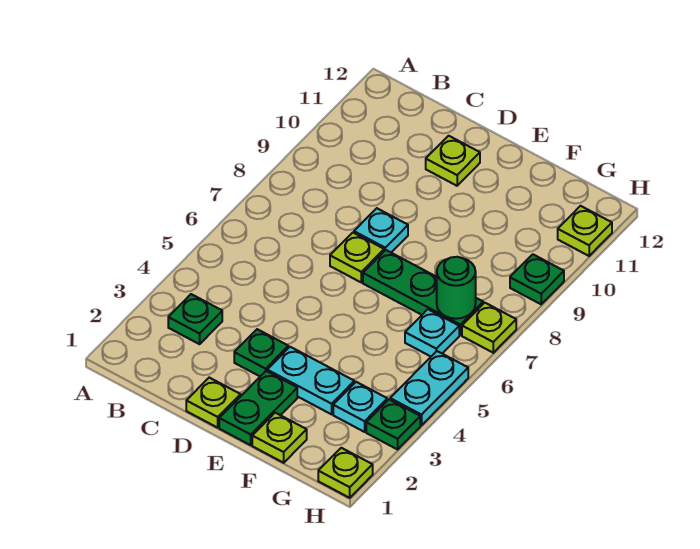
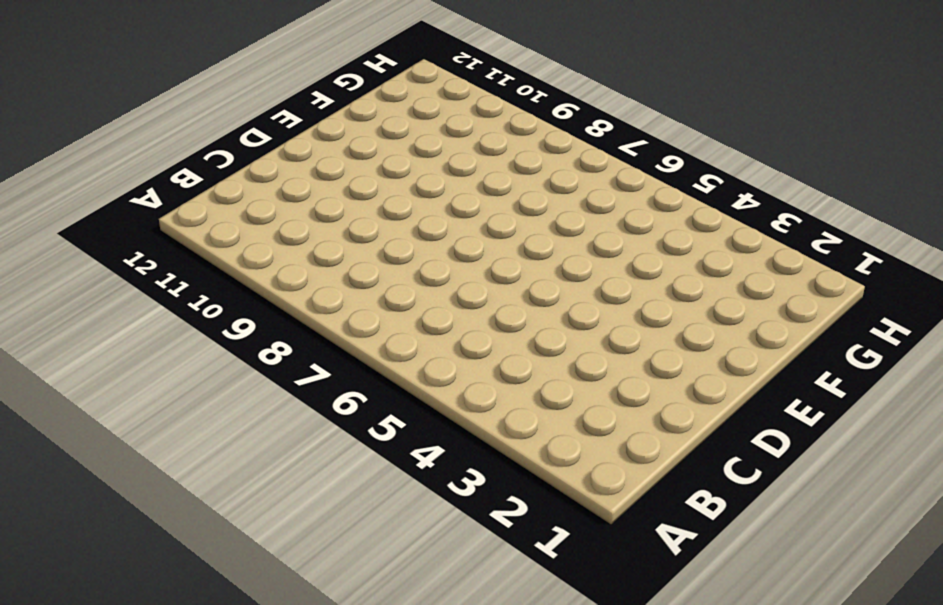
none -> green plate B3 level 1
none -> lime plate D1 level 1
none -> green plate D3 level 1

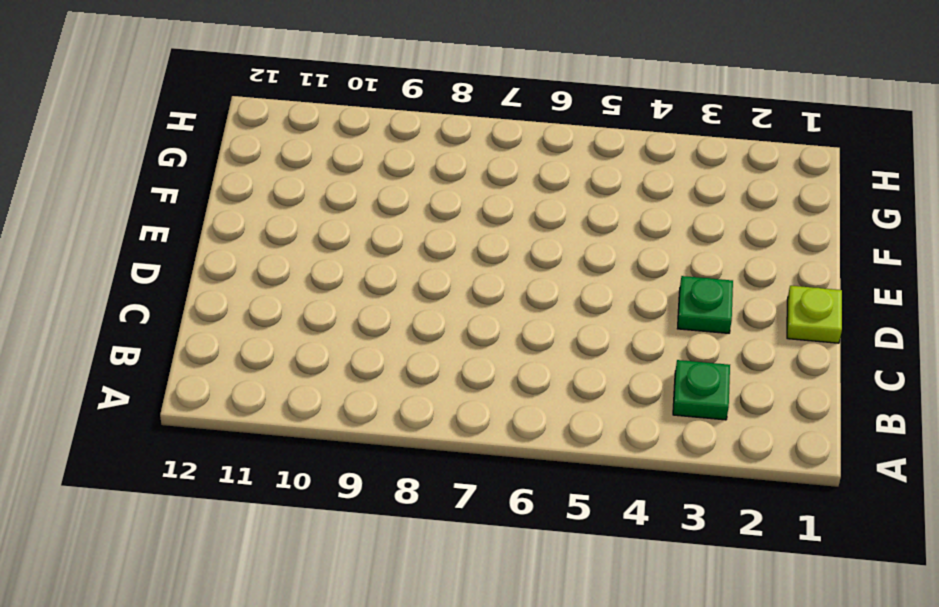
none -> lime plate D7 level 1
none -> cyan plate D8 level 1
none -> lime plate D11 level 1

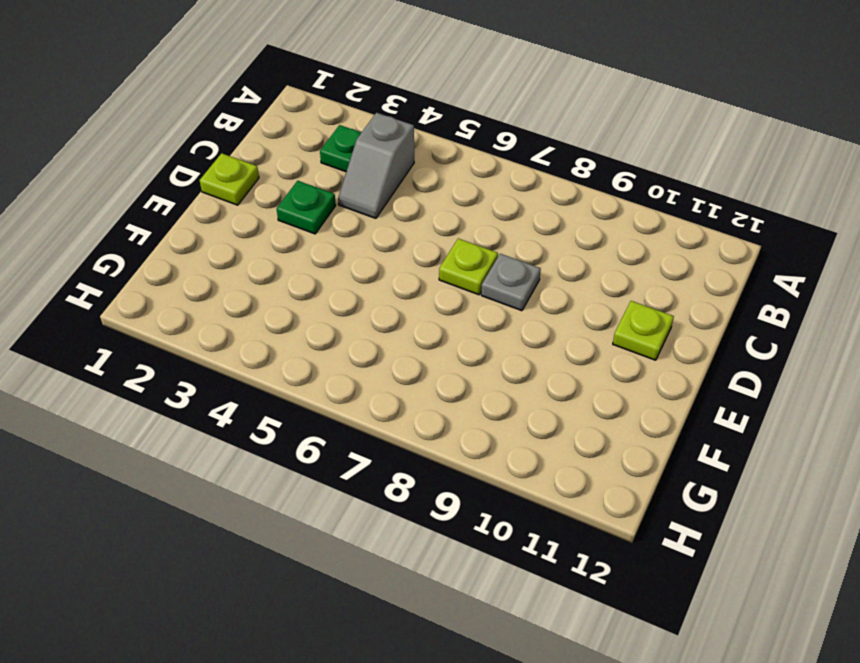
grey slope B4:C4 level 1 top B -> none
grey plate D8 level 1 -> cyan plate D8 level 1
none -> green plate E1:E2 level 1
none -> cyan plate E3:F3 level 1
none -> green plate E7:G7 level 1

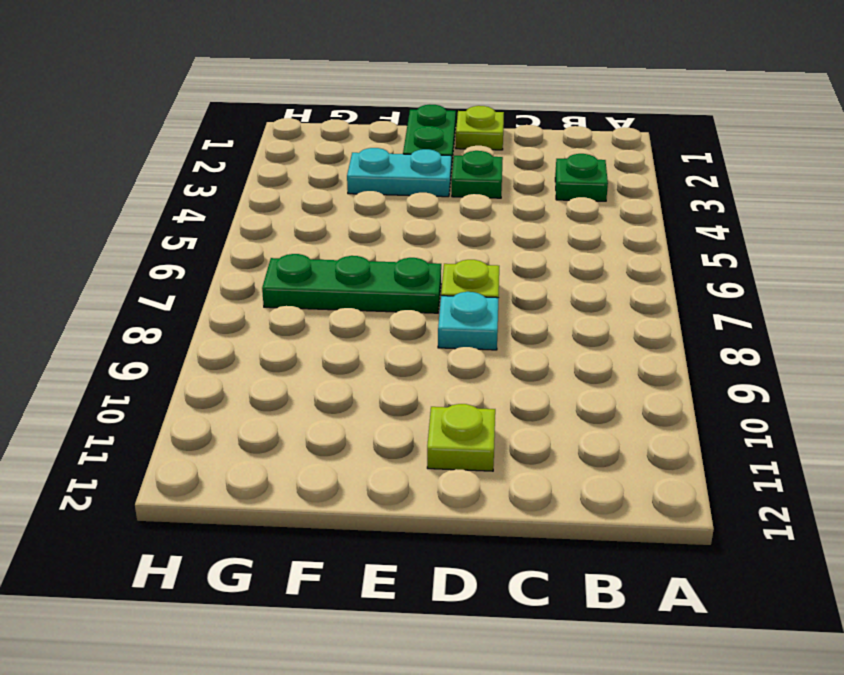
none -> lime plate F1 level 1
none -> cyan plate G3 level 1
none -> cyan plate G6 level 1

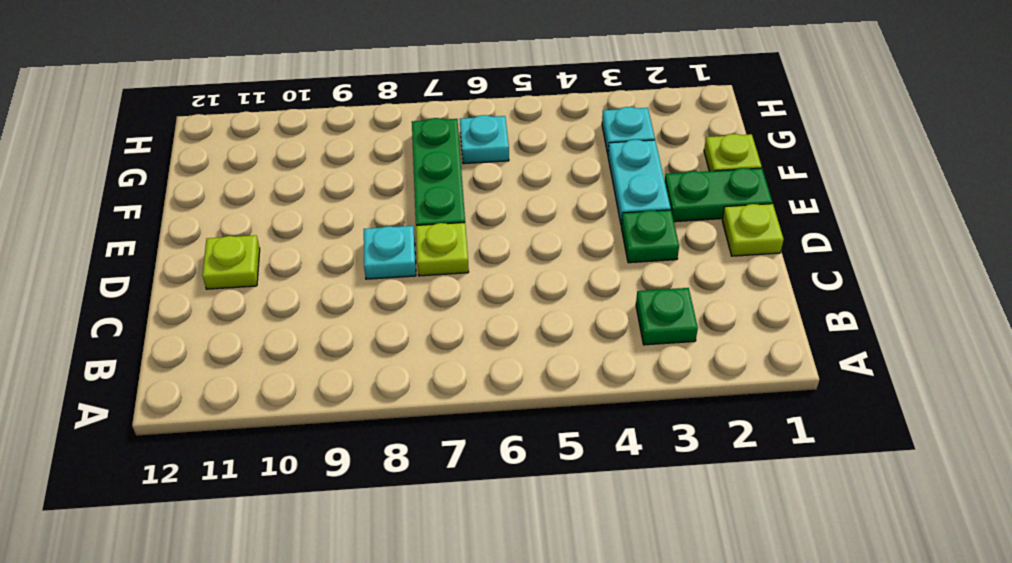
none -> lime plate H1 level 1
none -> green plate H3 level 1
none -> cyan plate H4:H5 level 1

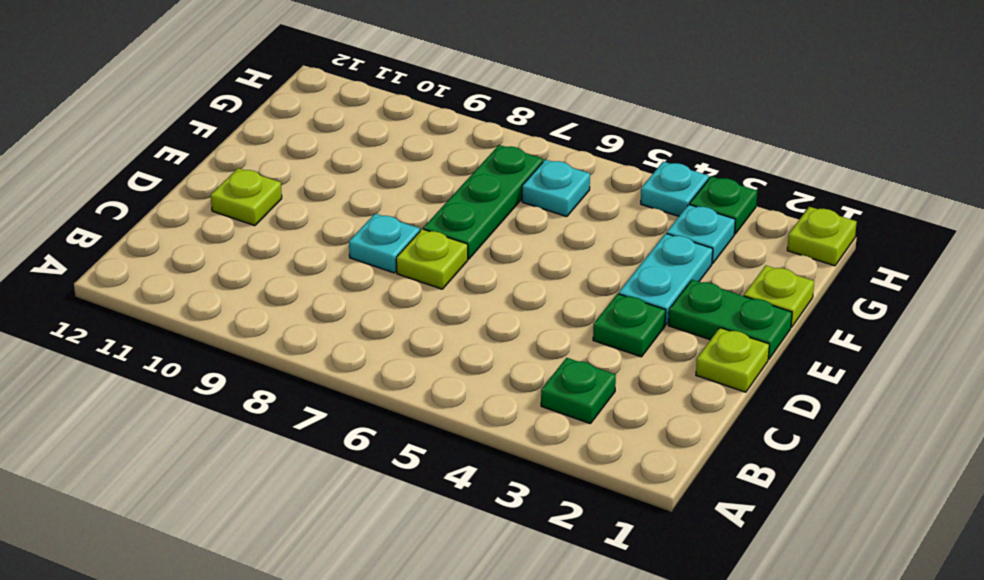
cyan plate H4 level 1 -> cyan plate H4:H5 level 1
none -> lime plate H7 level 1
none -> green plate H9 level 1
none -> lime plate H11 level 1

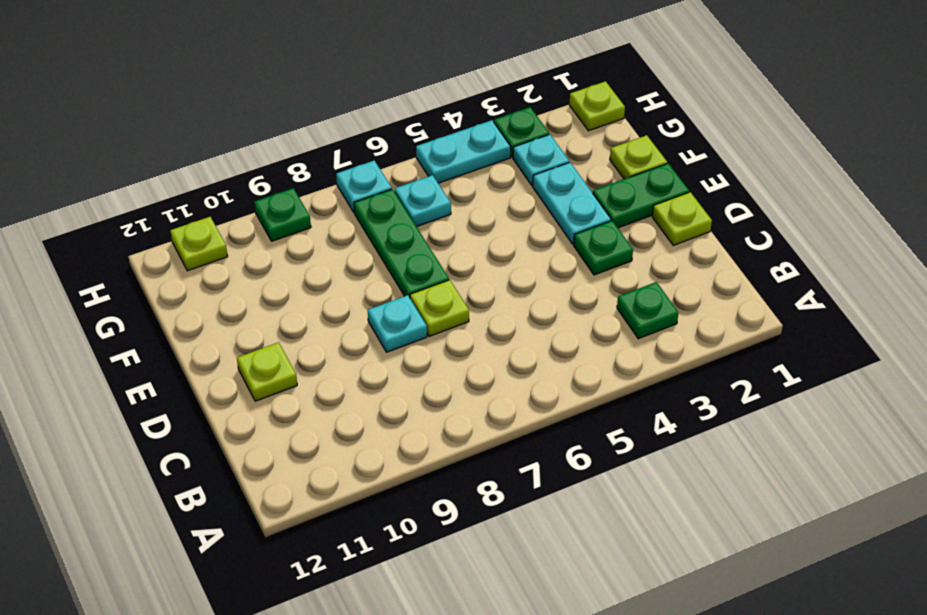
cyan plate H7 level 1 -> lime plate H7 level 1
none -> green round brick G7 level 2

